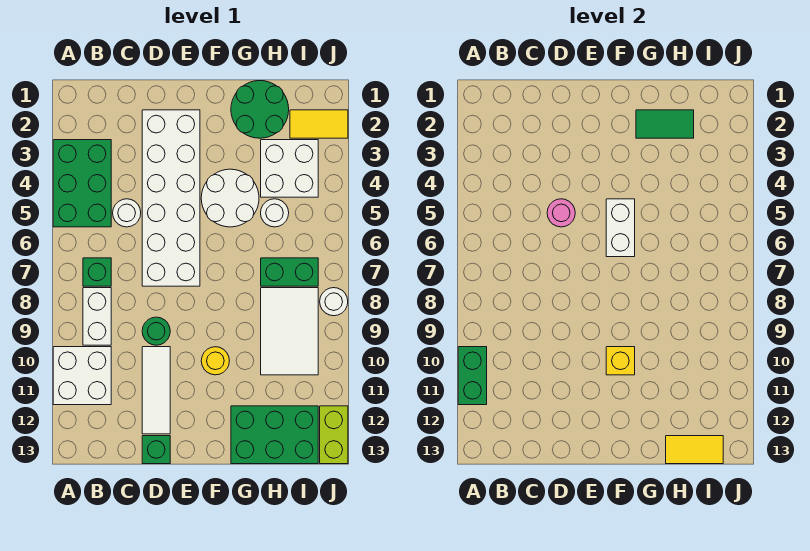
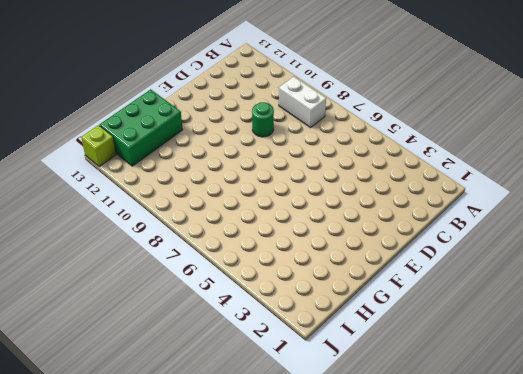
lime brick J13 level 1 -> lime brick J12:J13 level 1
none -> green brick A3:B5 level 1
none -> white brick A10:B11 level 1
none -> green brick B7 level 1

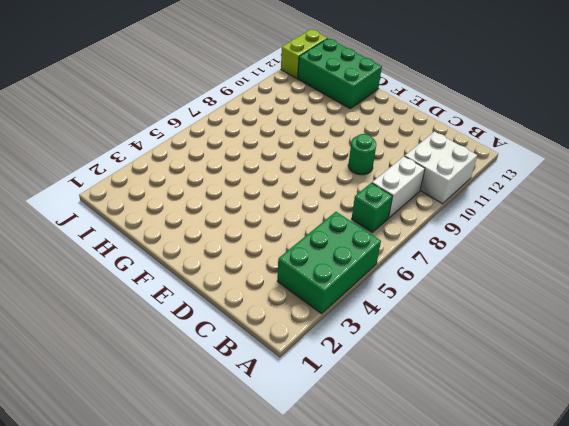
none -> white round brick C5 level 1
none -> white brick D2:E7 level 1
none -> white tile D10:D12 level 1

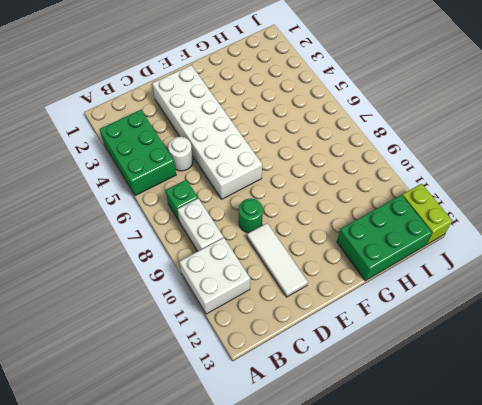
none -> green brick D13 level 1
none -> white round brick F4:G5 level 1
none -> yellow round brick F10 level 1

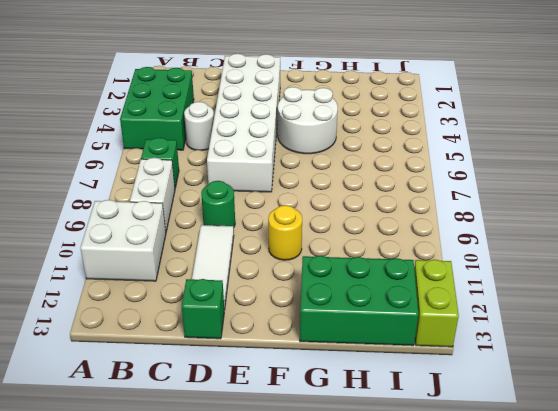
none -> green round brick G1:H2 level 1
none -> white brick H3:I4 level 1
none -> white round brick H5 level 1

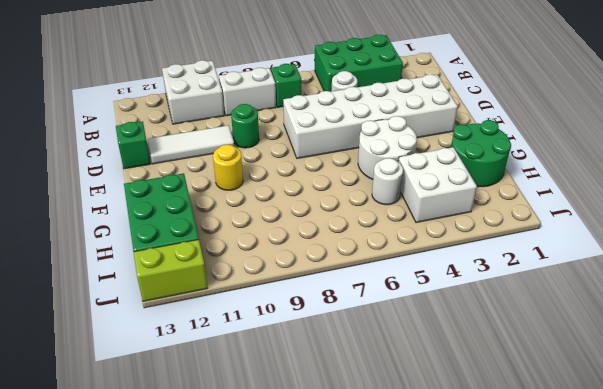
none -> green brick H7:I7 level 1
none -> white tile H8:I10 level 1
none -> yellow tile I2:J2 level 1

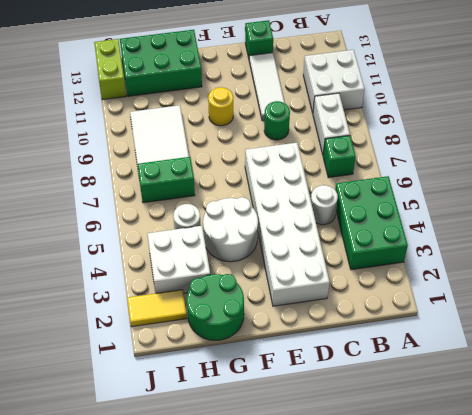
none -> white round brick J8 level 1
none -> green brick A10:A11 level 2
none -> pink round brick D5 level 2

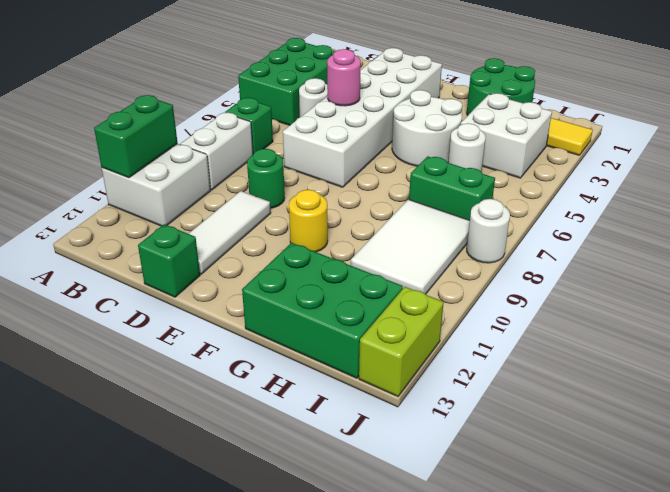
none -> white brick F5:F6 level 2
none -> yellow brick F10 level 2
none -> green tile G2:H2 level 2

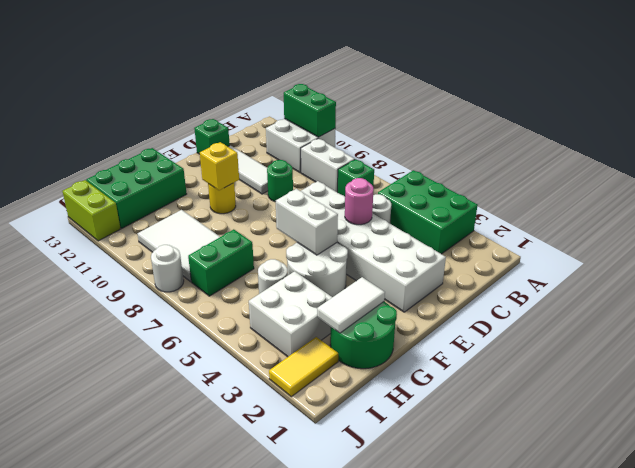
white tile G2:H2 level 2 -> green tile G2:H2 level 2
none -> yellow tile H13:I13 level 2

